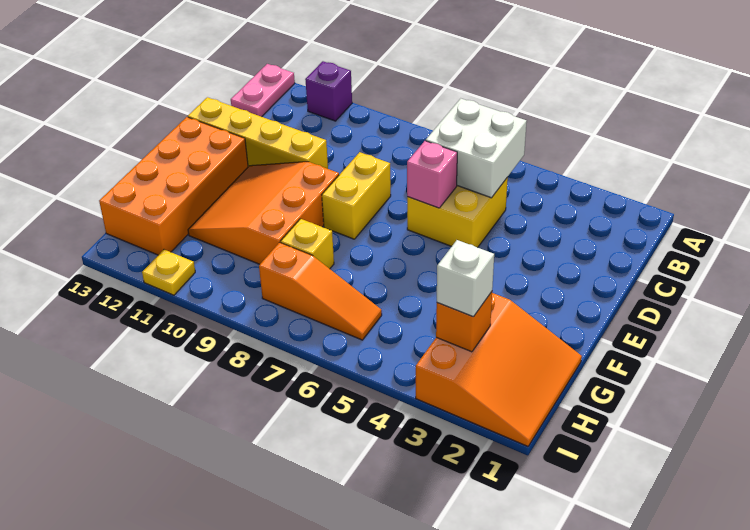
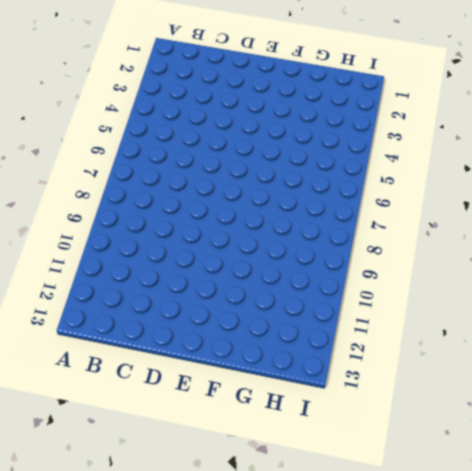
none -> purple brick A11 level 1
none -> pink plate A13:B13 level 1
none -> yellow brick C5:D6 level 1

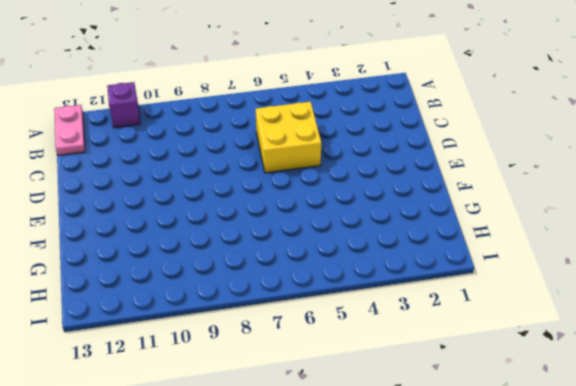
none -> yellow brick D8:E8 level 1
none -> yellow brick D10:D13 level 1
none -> orange slope E9:G11 level 1 top 9

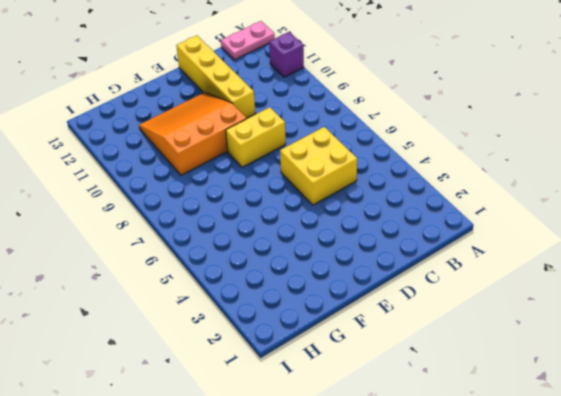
none -> orange brick E12:H13 level 1
none -> orange slope G1:I3 level 1 top 3
none -> yellow brick G8 level 1

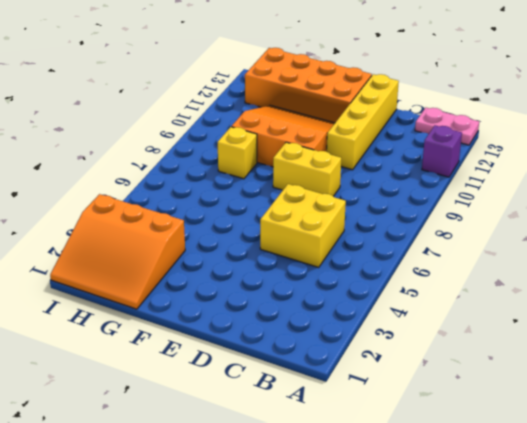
none -> orange slope H6:H8 level 1 top 8
none -> yellow plate I11 level 1
none -> white brick B5:C6 level 2

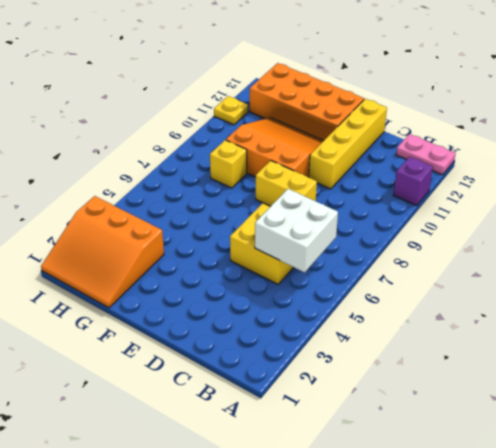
none -> orange slope H6:H8 level 1 top 8
none -> pink brick D6 level 2
none -> orange brick H3 level 2

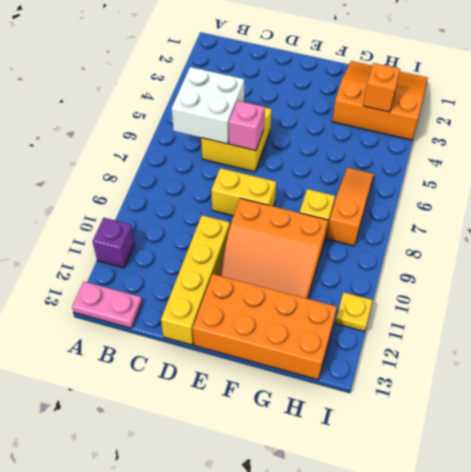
none -> white brick H3 level 3

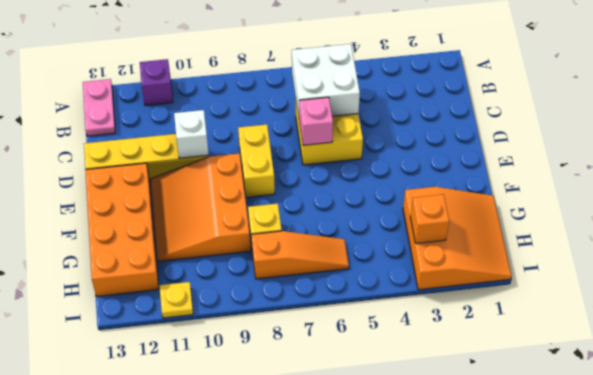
white brick D10 level 2 -> white brick H3 level 3

